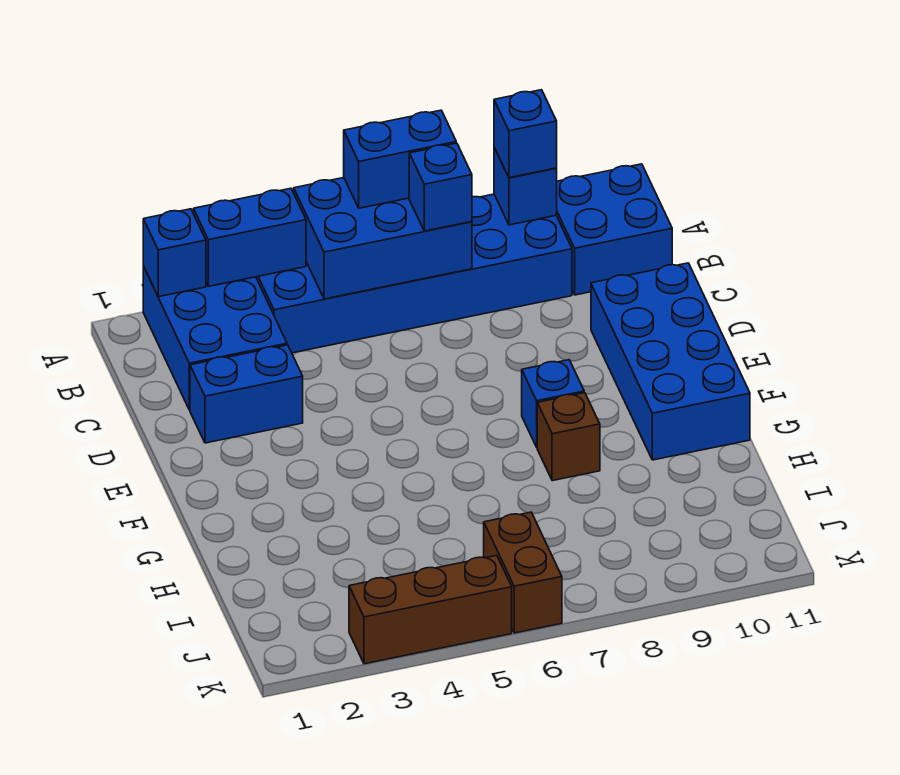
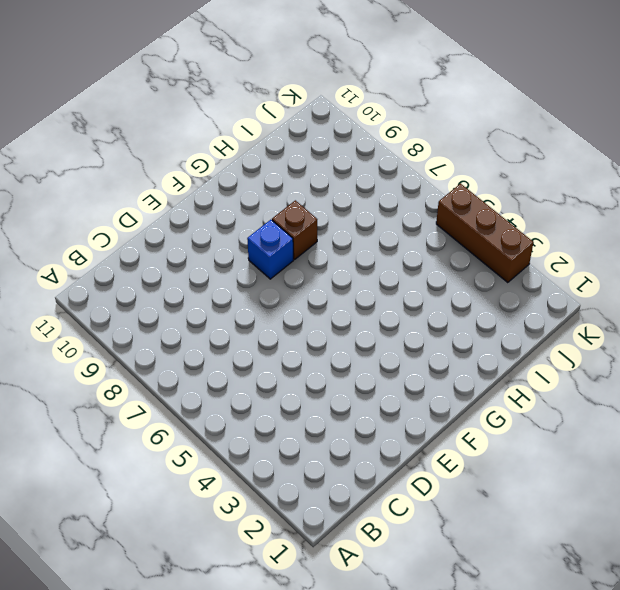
none -> blue brick A2:C3 level 1
none -> blue brick A4:B9 level 1
none -> blue brick A10:B11 level 1

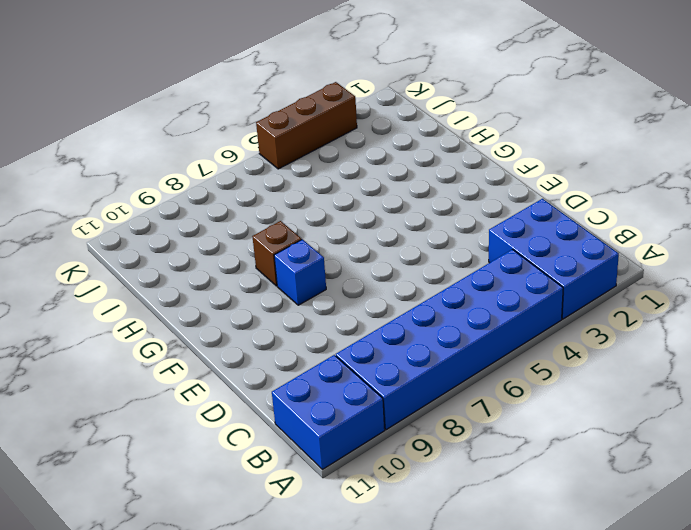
none -> blue brick D2:D3 level 1
none -> blue brick D10:G11 level 1
none -> brown brick J6:K6 level 1

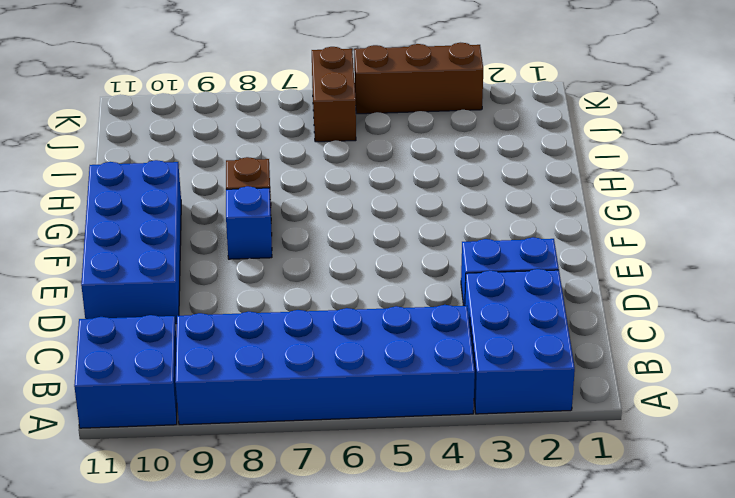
none -> blue brick A2 level 2
none -> blue brick A3:A4 level 2
none -> blue brick A5:B7 level 2

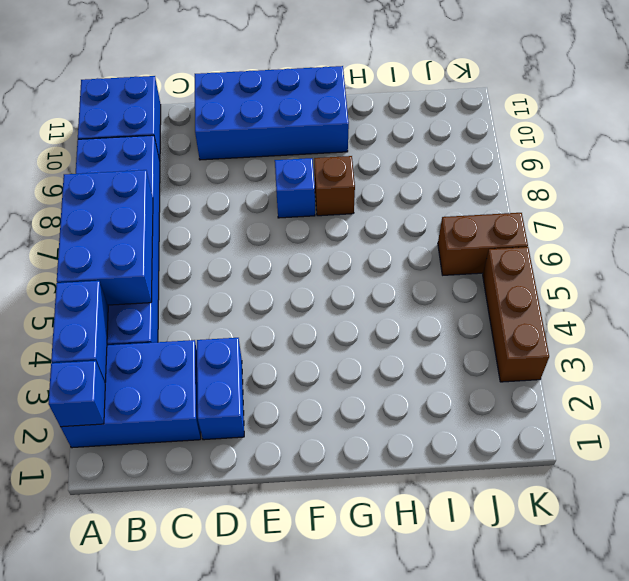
none -> blue brick A9 level 2
none -> blue brick A6:A7 level 3
none -> blue brick A9 level 3

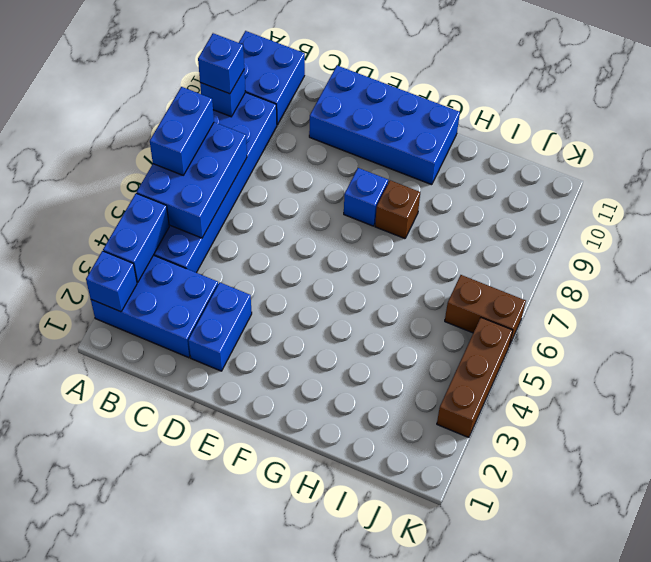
none -> blue brick B7 level 3

